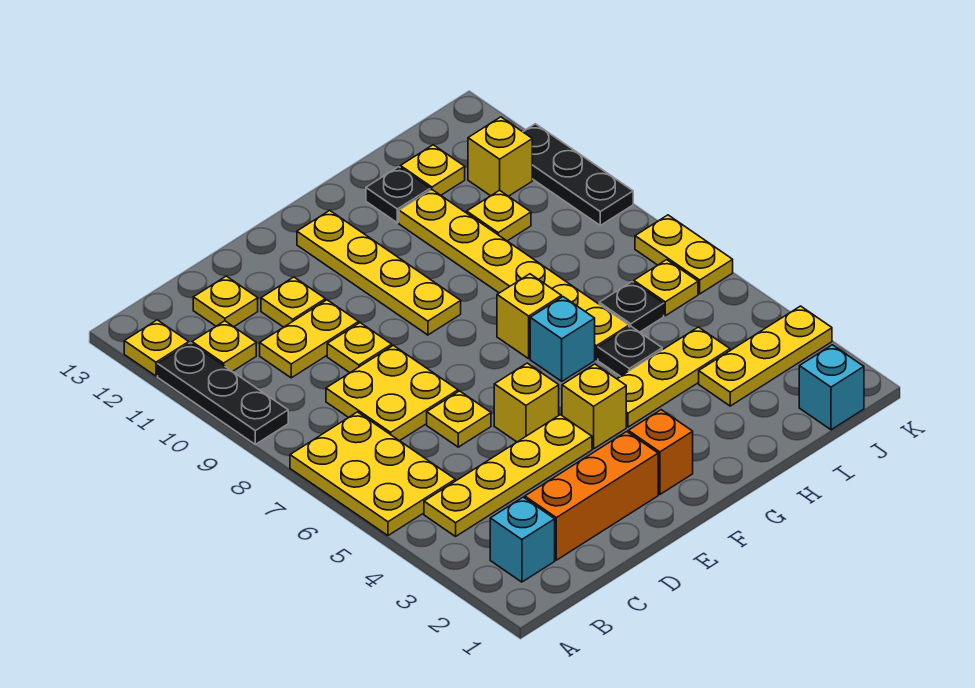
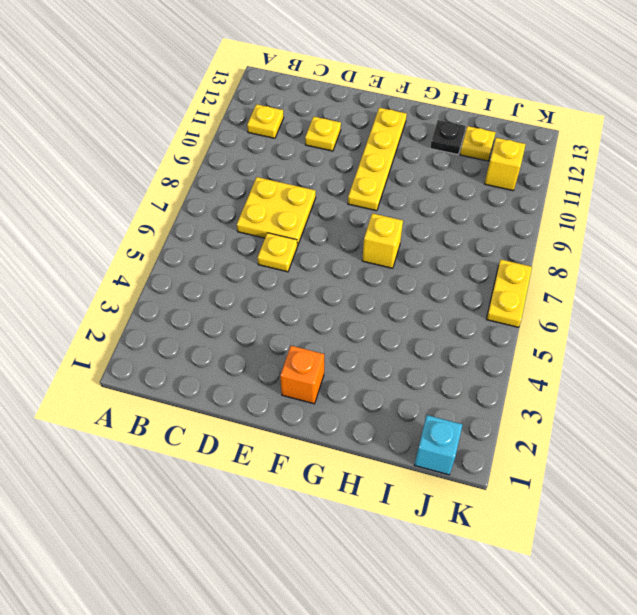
none -> yellow plate A5:B7 level 1
none -> black plate A9:A11 level 1
none -> yellow plate A12 level 1
none -> cyan brick B2 level 1

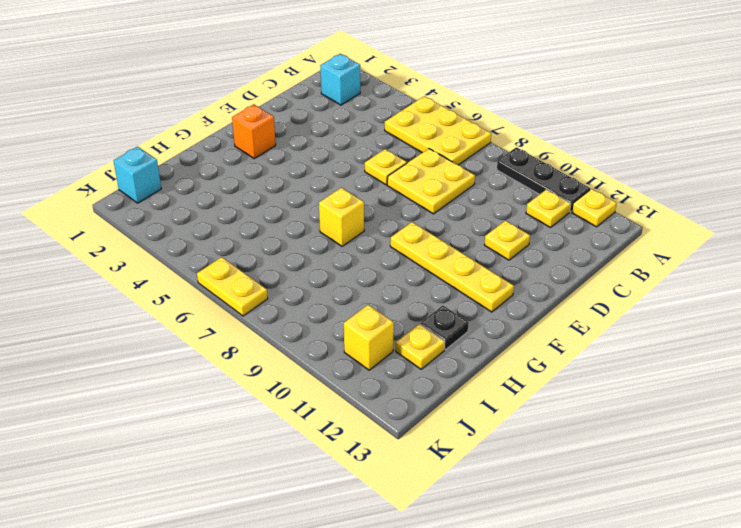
none -> yellow plate B4:E4 level 1
none -> orange brick C2:E2 level 1
none -> yellow plate C10:D10 level 1
none -> yellow plate C12 level 1

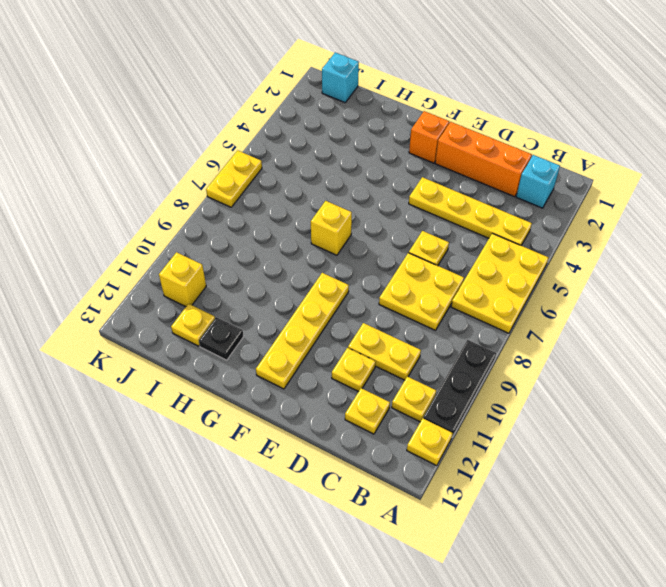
none -> yellow plate D9 level 1
none -> yellow brick E5 level 1
none -> yellow brick F4 level 1
none -> yellow plate G4:I4 level 1

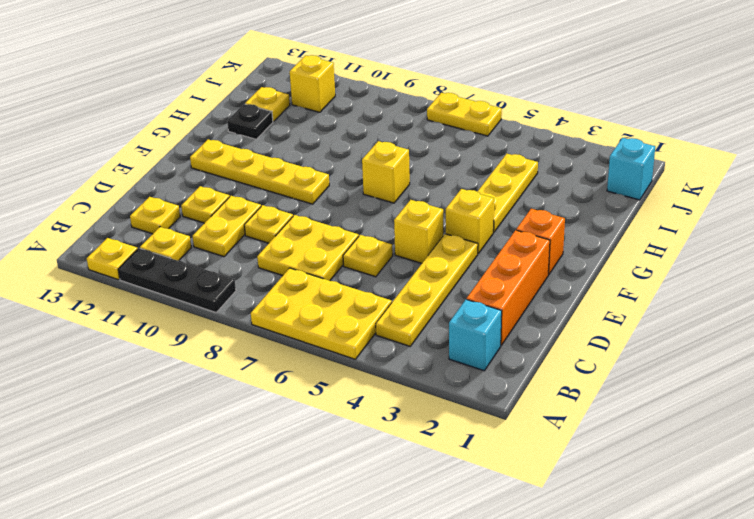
none -> cyan brick G6 level 1
none -> black plate H5 level 1
none -> yellow plate H6:H11 level 1
none -> yellow plate I3:K3 level 1

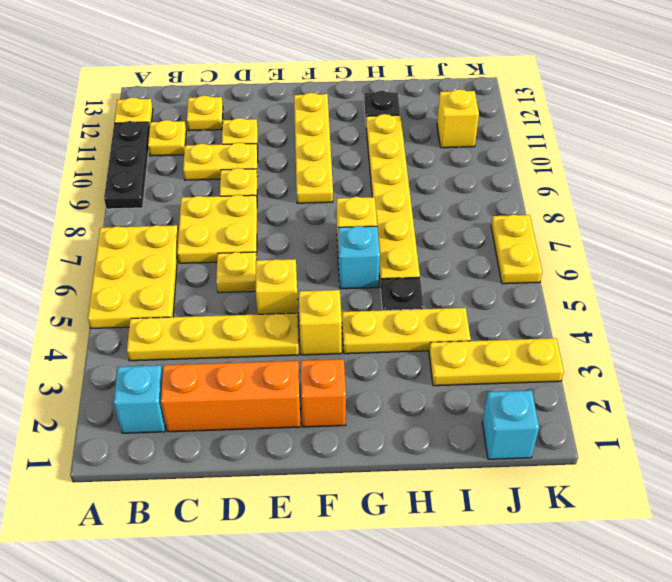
none -> black plate I6 level 1
none -> yellow plate I10 level 1
none -> yellow plate I12 level 1
none -> yellow plate J6 level 1

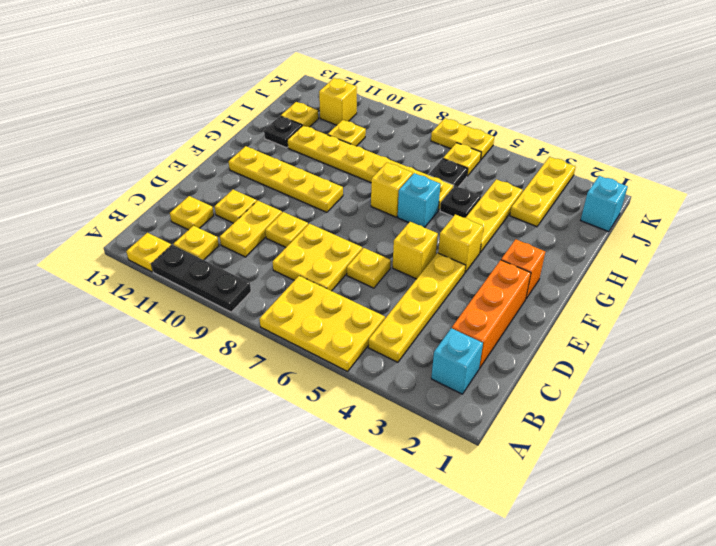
none -> black plate K9:K11 level 1

